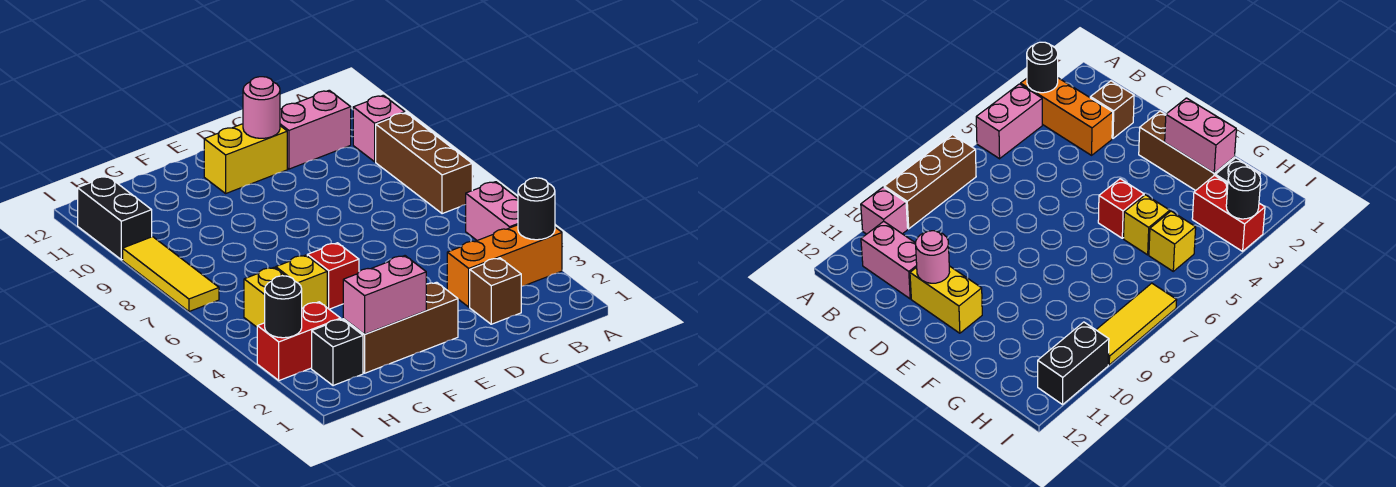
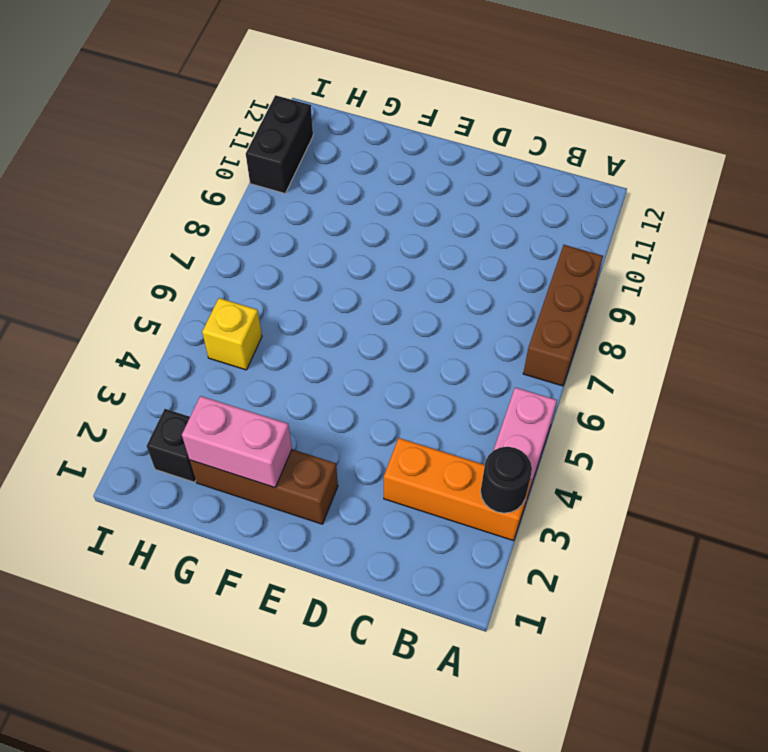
none -> pink brick A10 level 1
none -> pink brick B11:C11 level 1
none -> brown brick C2 level 1

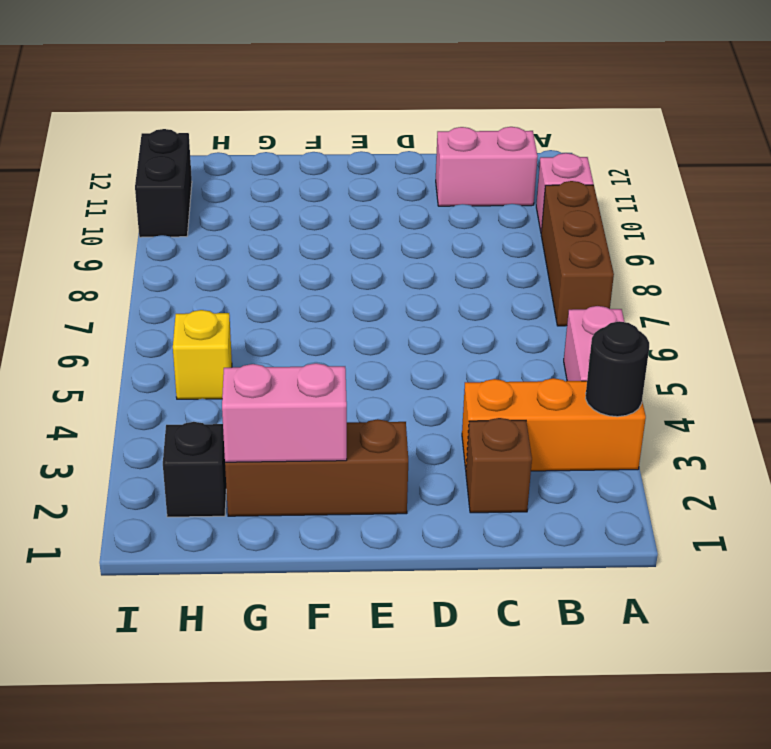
none -> yellow brick D11:E11 level 1
none -> red brick F5 level 1
none -> yellow brick G5 level 1

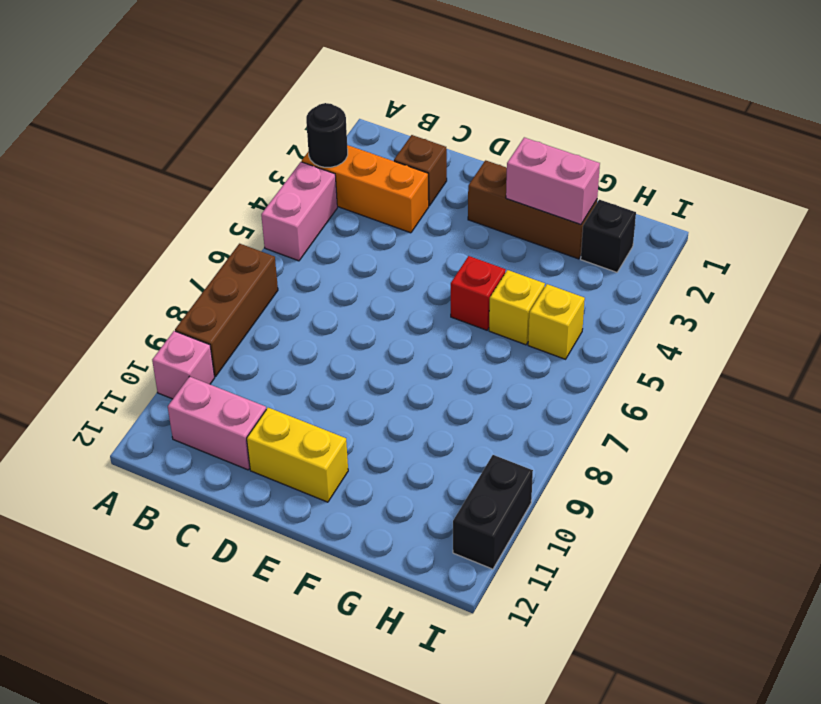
none -> red brick H3:I3 level 1
none -> yellow tile I7:I9 level 1
none -> pink round brick D11 level 2

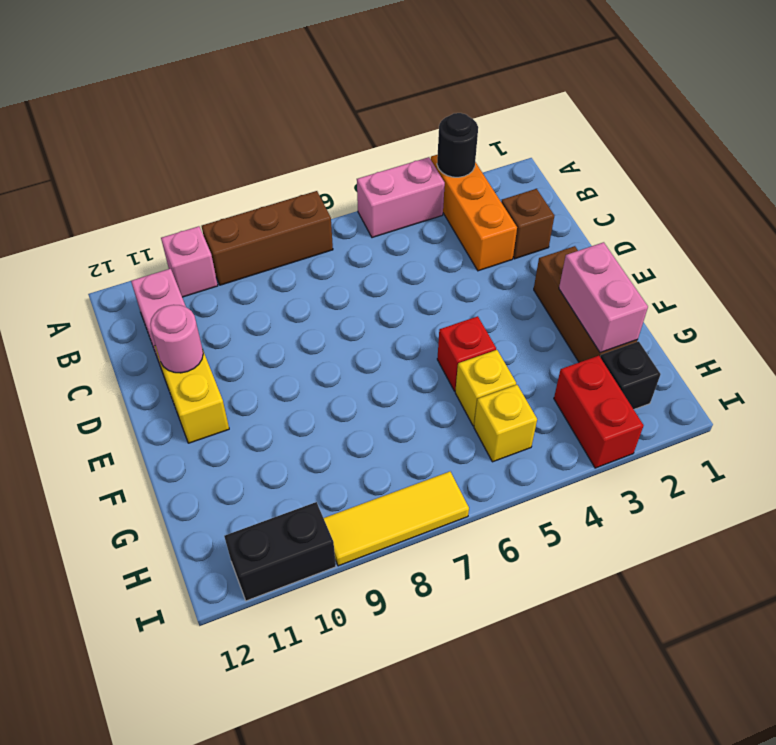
none -> black round brick I3 level 2

